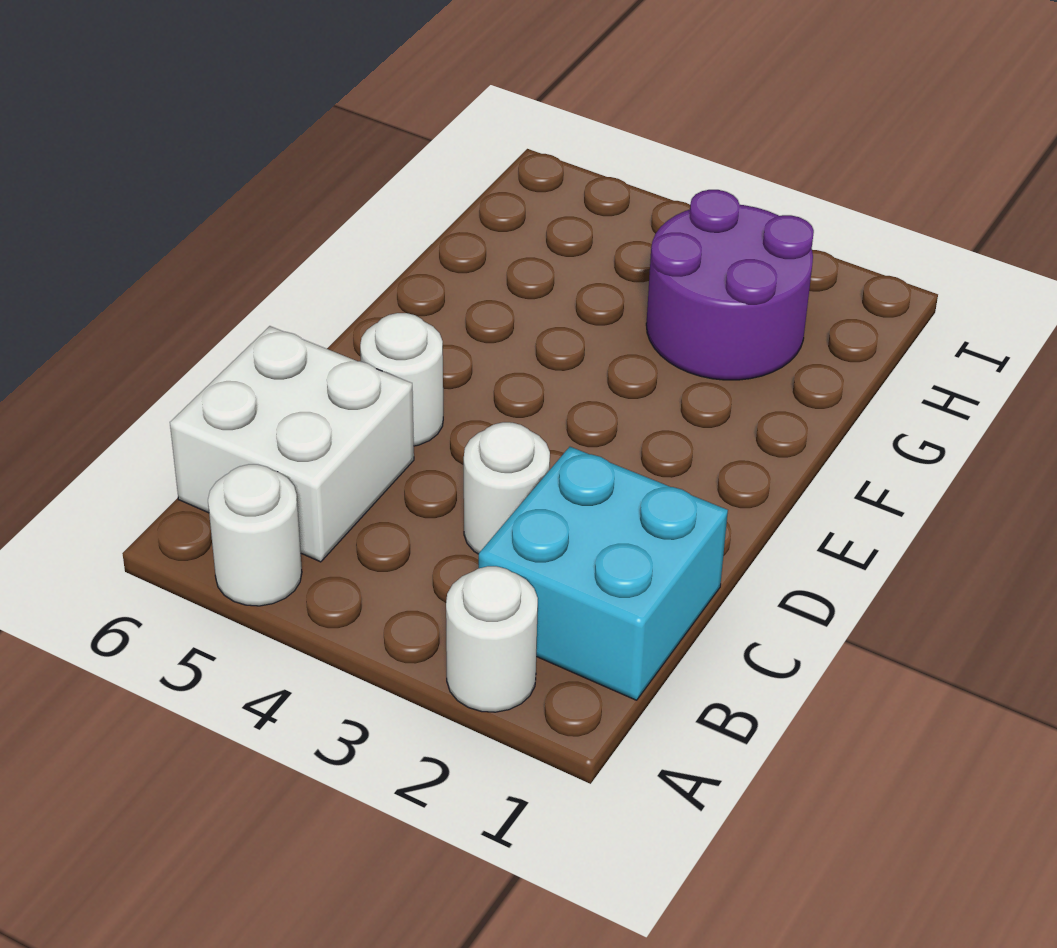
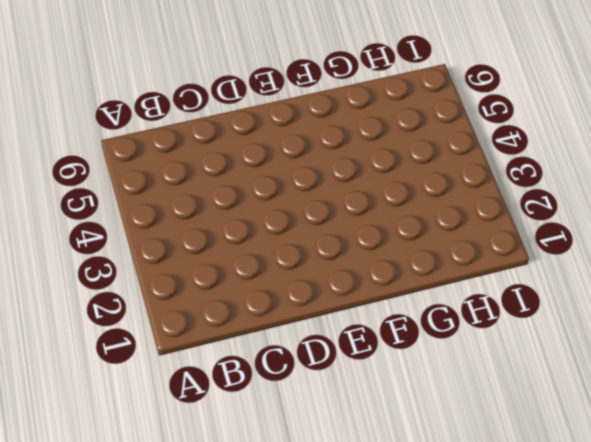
none -> white round brick A2 level 1
none -> white round brick A5 level 1

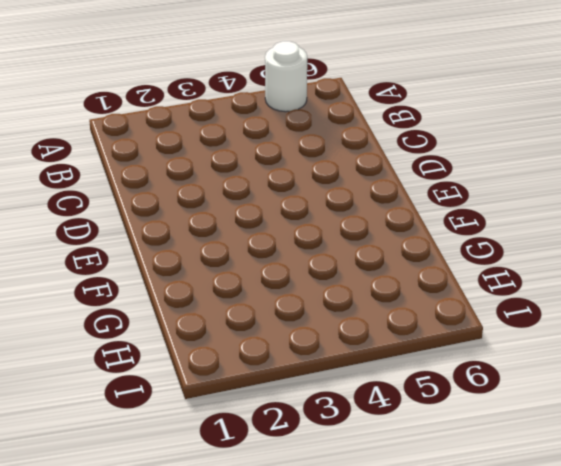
none -> white round brick A2 level 1
none -> cyan brick B1:C2 level 1

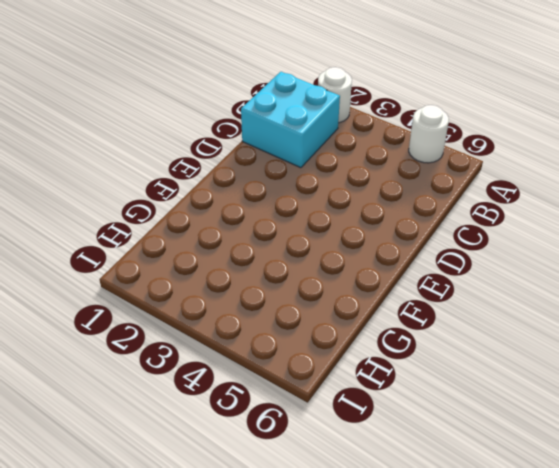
none -> white brick B5:C6 level 1
none -> white round brick C3 level 1

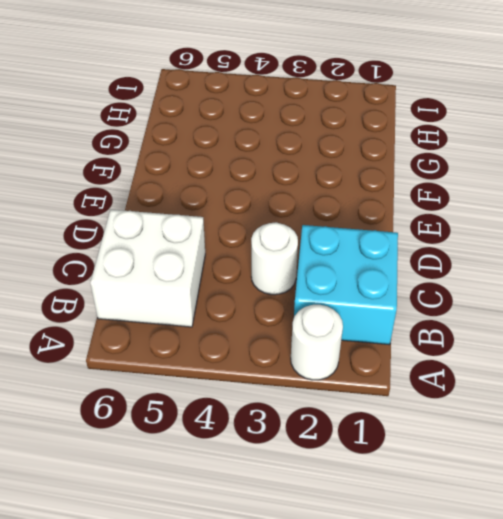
none -> white round brick A5 level 1
none -> white round brick D5 level 1

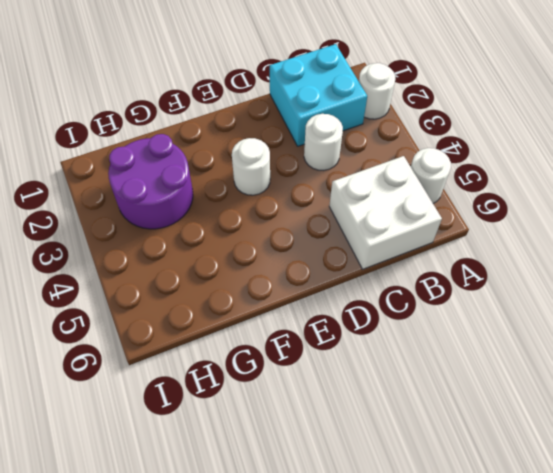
white round brick E3 level 1 -> white round brick D5 level 1

